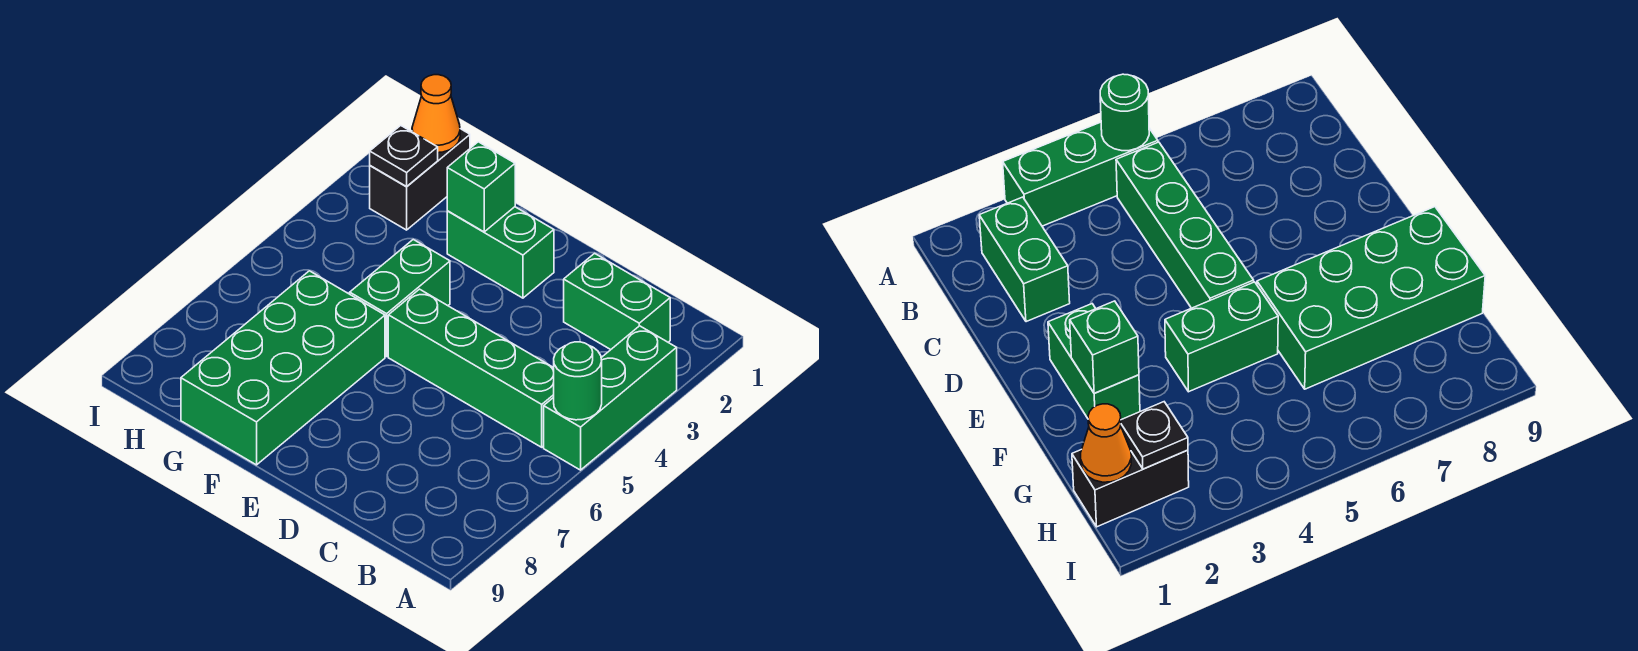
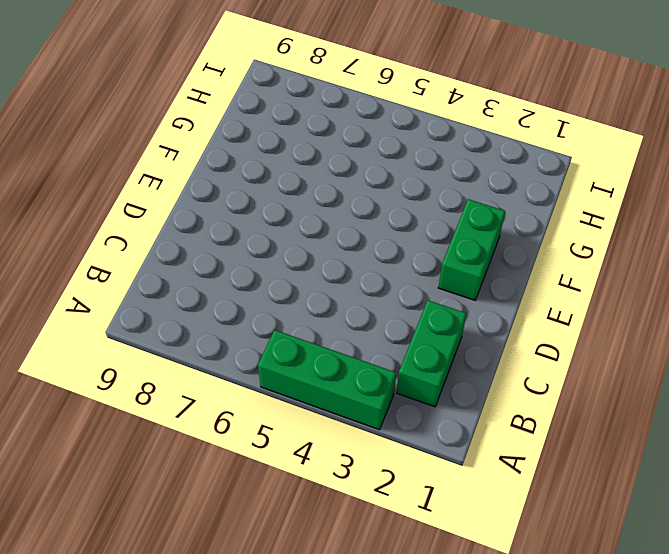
none -> green brick B5:E5 level 1
none -> green brick F4:F5 level 1

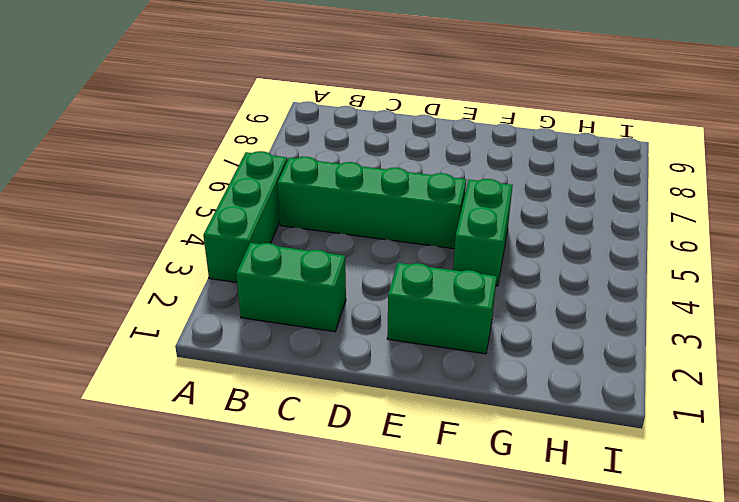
none -> green brick F6:G9 level 1
none -> black brick H1:H2 level 1

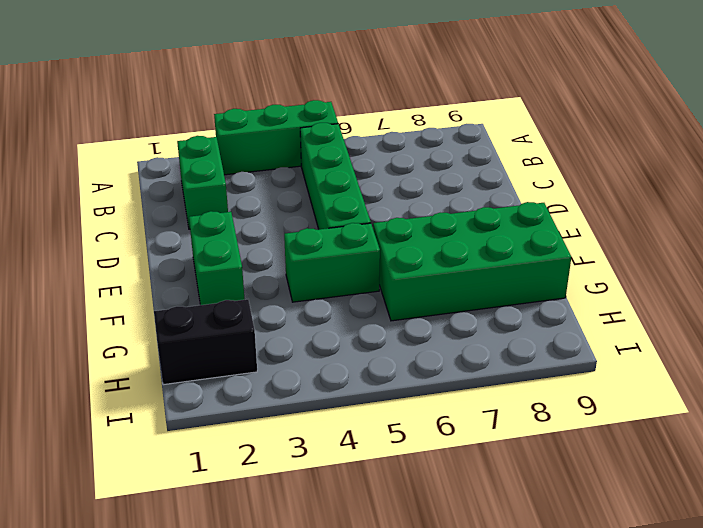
none -> green round brick A5 level 2
none -> green brick F2 level 2

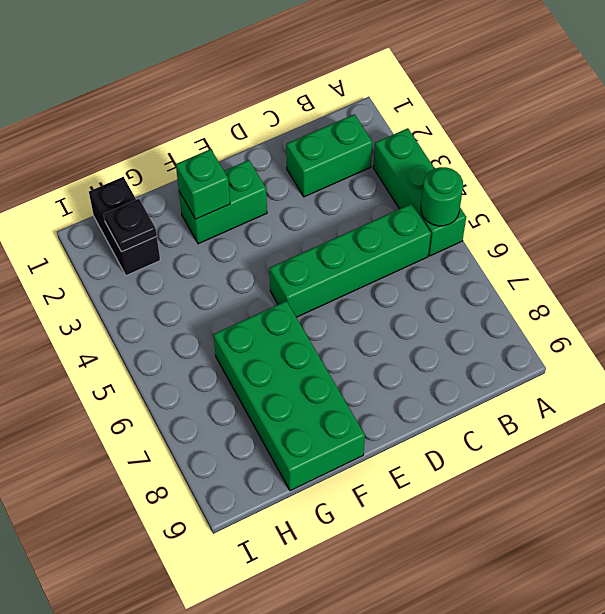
none -> green brick F4:F5 level 1
none -> orange cone H1 level 2

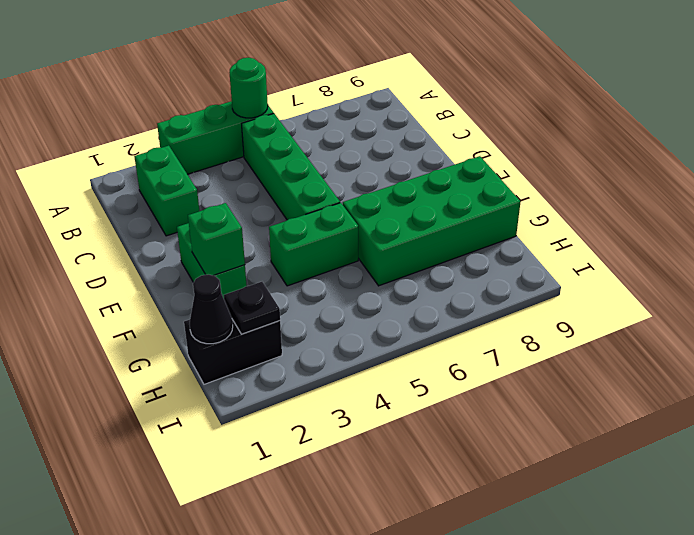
black cone H1 level 2 -> orange cone H1 level 2

